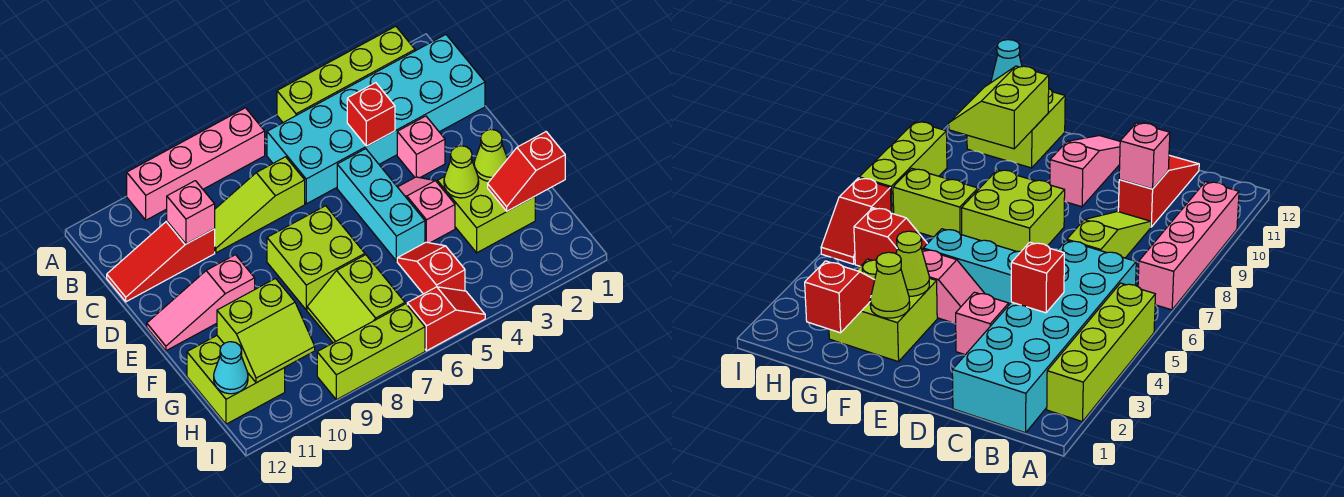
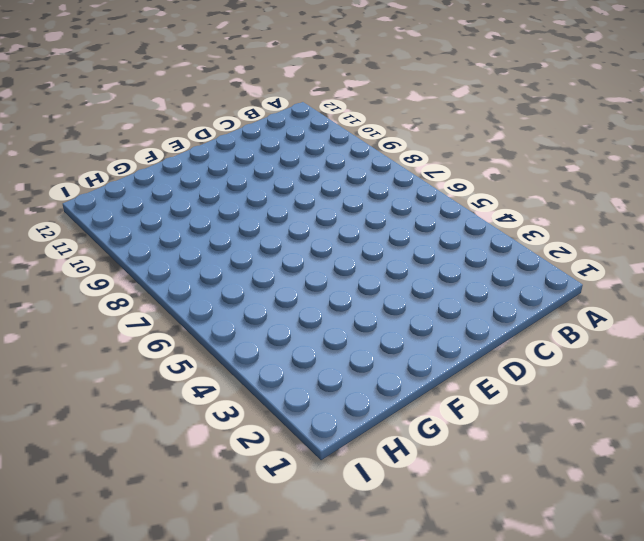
none -> lime brick A2:A5 level 1
none -> pink brick A7:A10 level 1
none -> cyan brick B1:C6 level 1

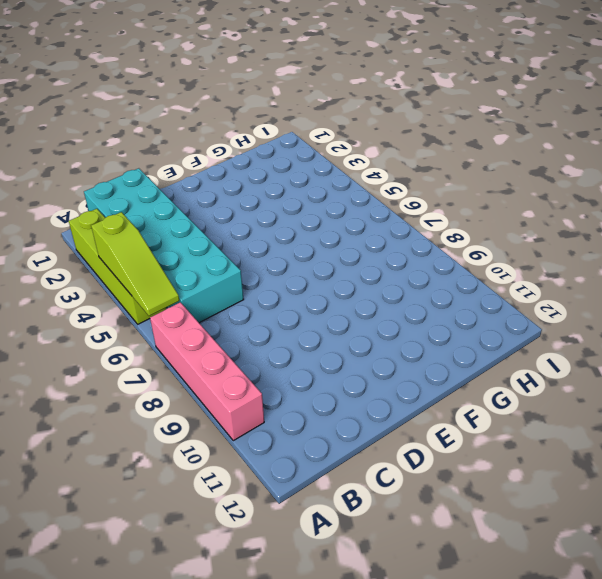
lime slope A4:A6 level 2 top 4 -> lime slope C7:C9 level 1 top 7
none -> red slope C10:C12 level 1 top 10
none -> pink brick D3 level 1
none -> cyan brick D5:F5 level 1

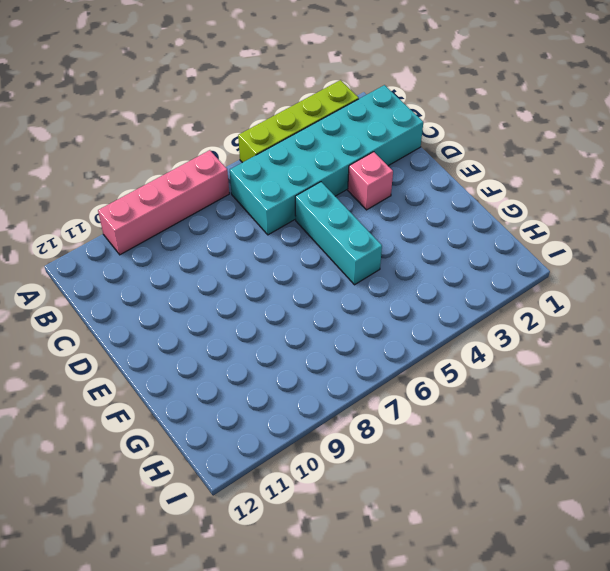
none -> lime slope C7:C9 level 1 top 7
none -> red slope C10:C12 level 1 top 10
none -> pink slope E4:F4 level 1 top F

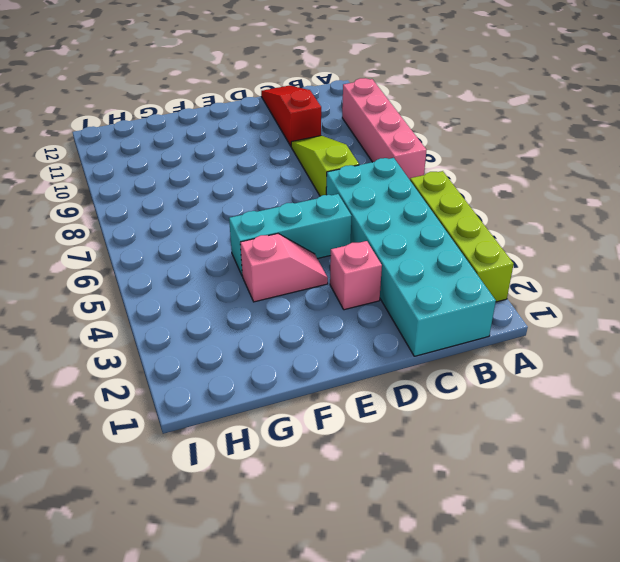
none -> lime brick E7:F8 level 1
none -> pink slope E10:E12 level 1 top 10
none -> lime brick F2:G3 level 1

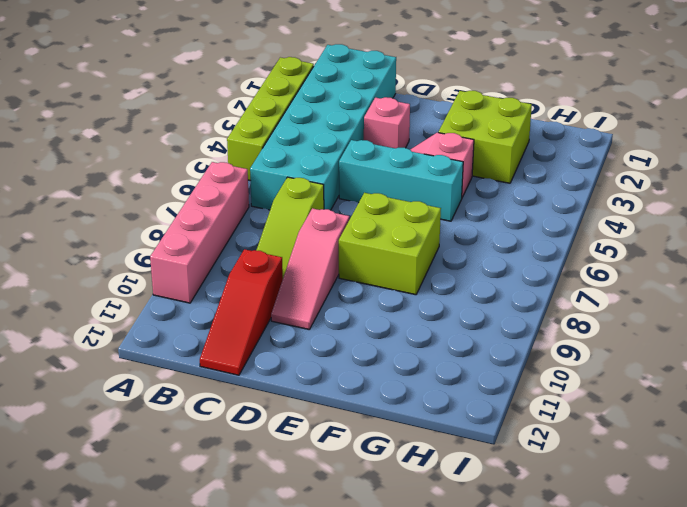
pink slope D8:D10 level 1 top 8 -> pink slope E10:E12 level 1 top 10
none -> red slope G5:H5 level 1 top H
none -> lime slope G7:H8 level 1 top 7
none -> lime brick G11:H12 level 1

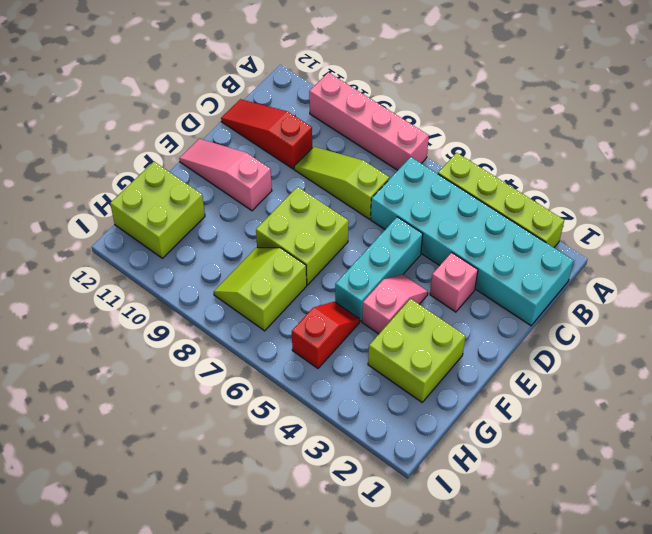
none -> red slope I5:I6 level 1 top 6
none -> lime brick I7:I9 level 1
none -> red brick C4 level 2

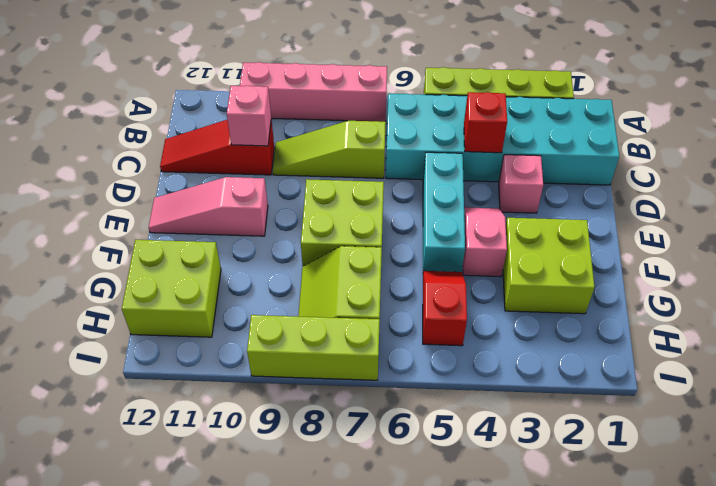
none -> red slope I5:I6 level 1 top 6
none -> lime cone F2 level 2
none -> lime cone F3 level 2

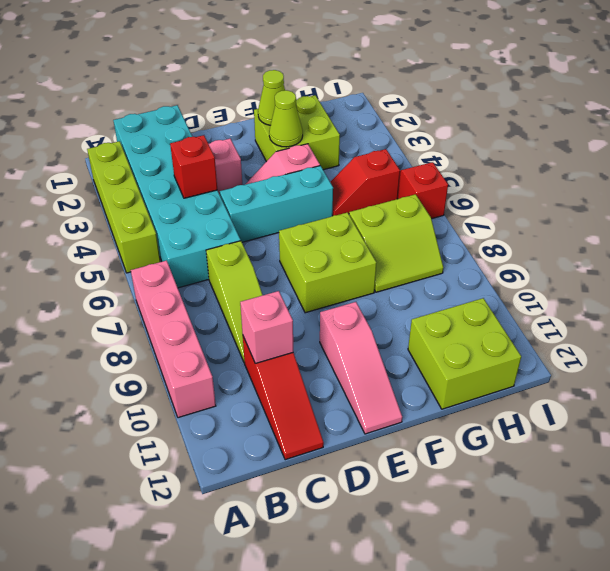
none -> lime brick I7:I9 level 1
none -> red slope G1:G2 level 2 top 1
none -> lime slope G10:H11 level 2 top G

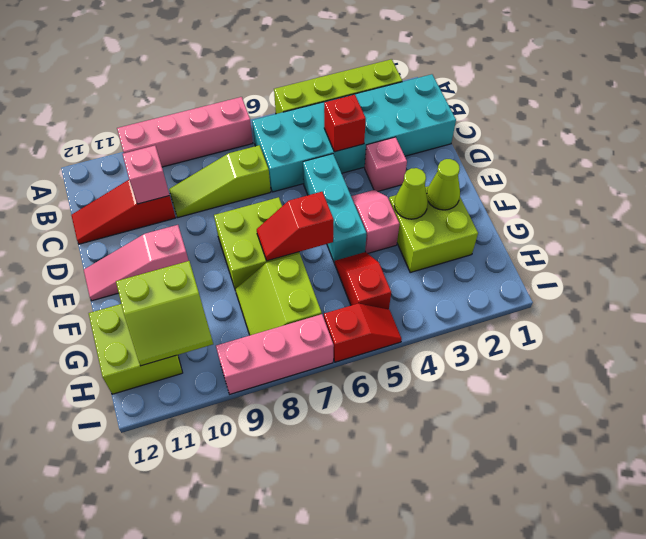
red slope F6:F7 level 2 top 6 -> red slope G1:G2 level 2 top 1
pink brick I7:I9 level 1 -> lime brick I7:I9 level 1
none -> cyan cone H12 level 2

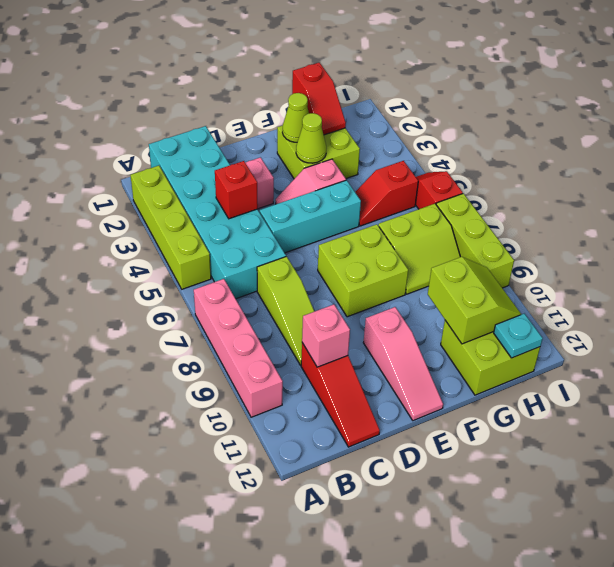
cyan plate H12 level 2 -> cyan cone H12 level 2

